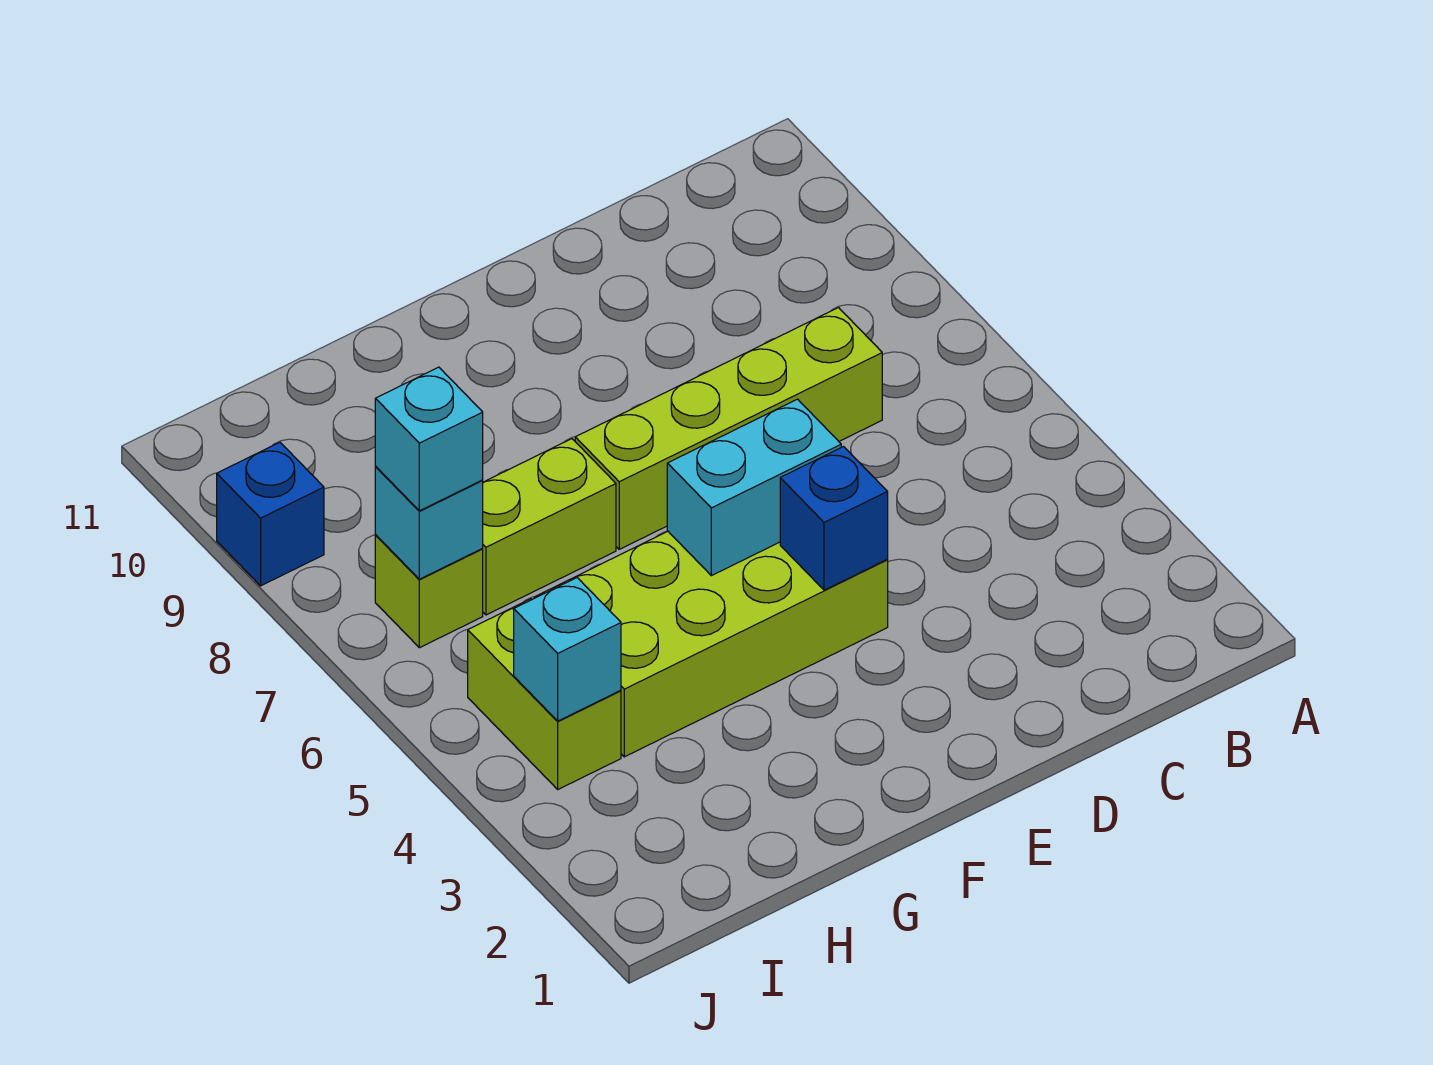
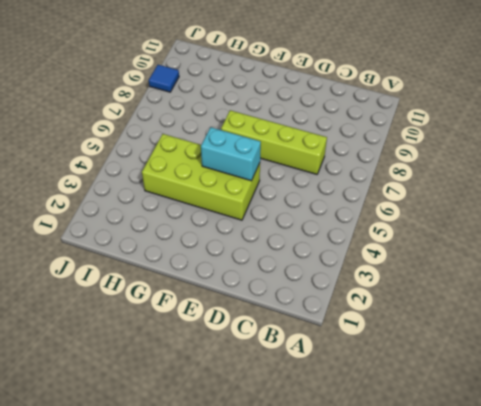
blue tile J9 level 1 -> blue brick J9 level 1
none -> lime brick G7:H7 level 1
none -> lime brick I4:I5 level 1

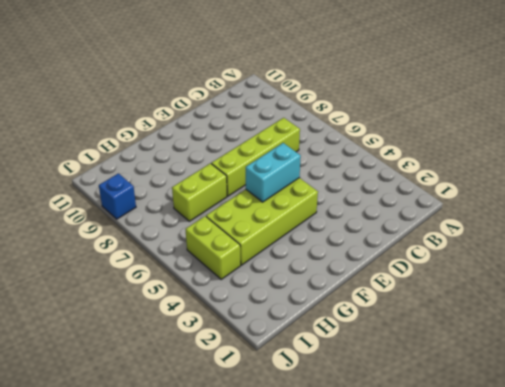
none -> lime brick I7 level 1
none -> blue brick E4 level 2

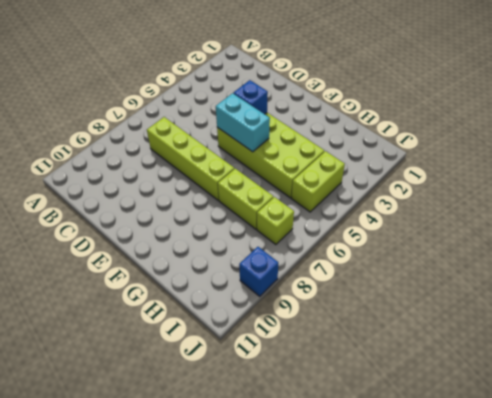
none -> cyan brick I4 level 2
none -> cyan brick I7 level 2

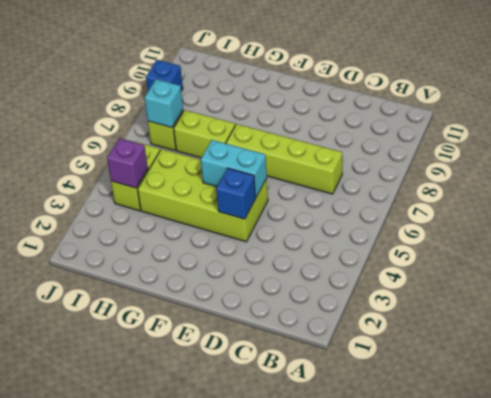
purple brick I4 level 2 -> cyan brick I4 level 2
none -> cyan brick I7 level 3

